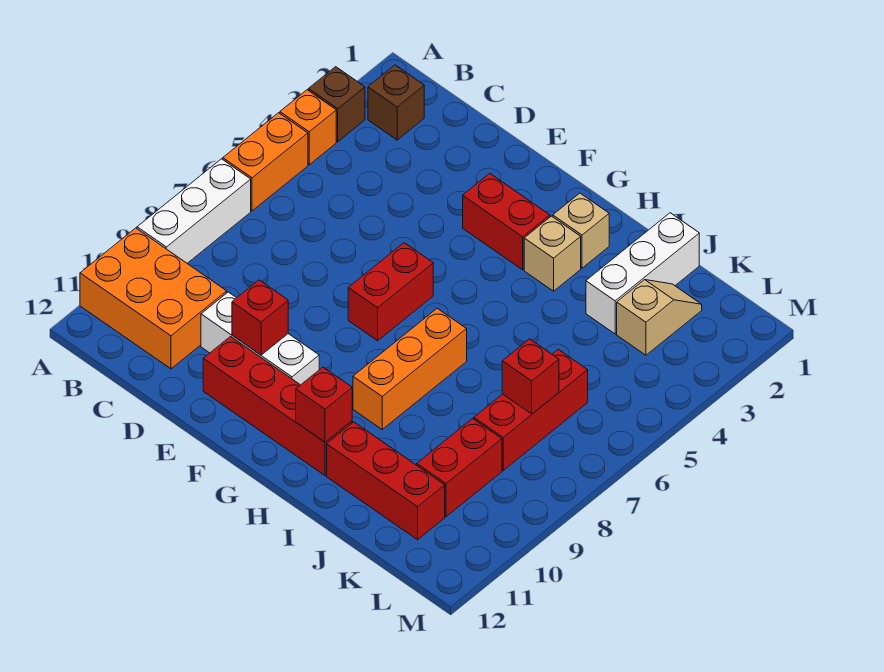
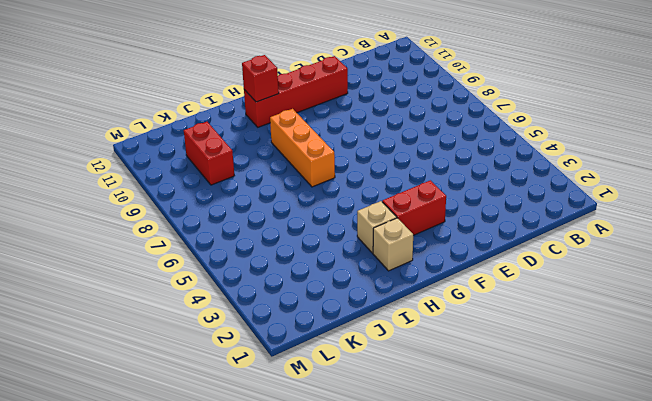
none -> brown brick A3 level 1
none -> orange brick A4 level 1
none -> orange brick A5:A6 level 1

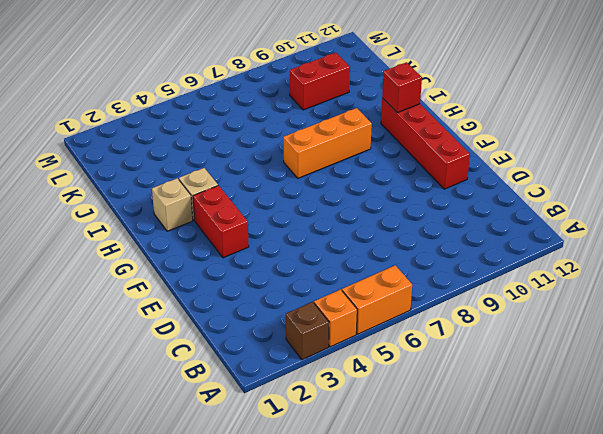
none -> white brick A7:A9 level 1
none -> orange brick A10:C11 level 1
none -> brown brick B2 level 1

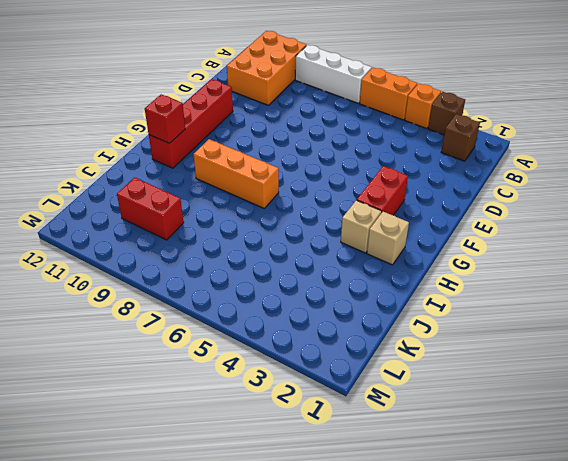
none -> white brick D10:F10 level 1
none -> red brick F6:F7 level 1
none -> red brick I11:K11 level 1

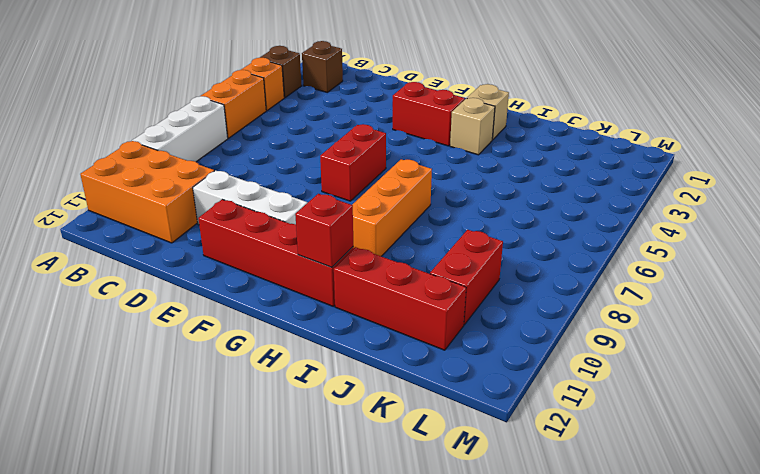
none -> white brick J1:J3 level 1
none -> tan slope K2:K3 level 1 top 3
none -> red brick K6:K8 level 1

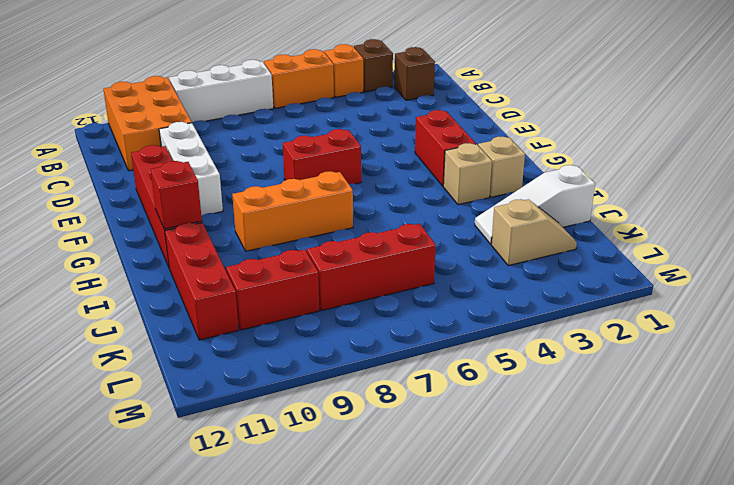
white slope J1:J3 level 1 top 1 -> white brick J1:J3 level 1
none -> red brick E10 level 2
none -> red brick K7 level 2

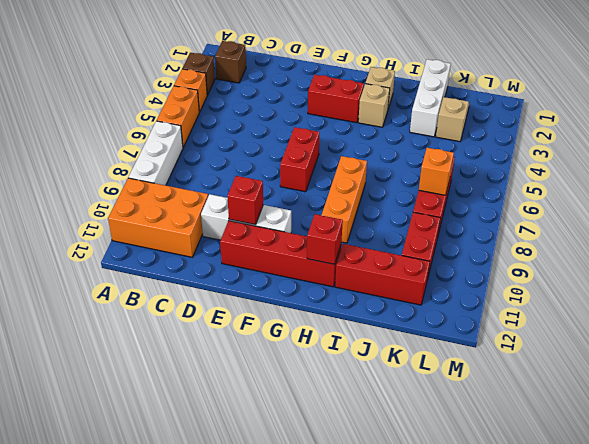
orange brick K7 level 2 -> red brick K7 level 2

